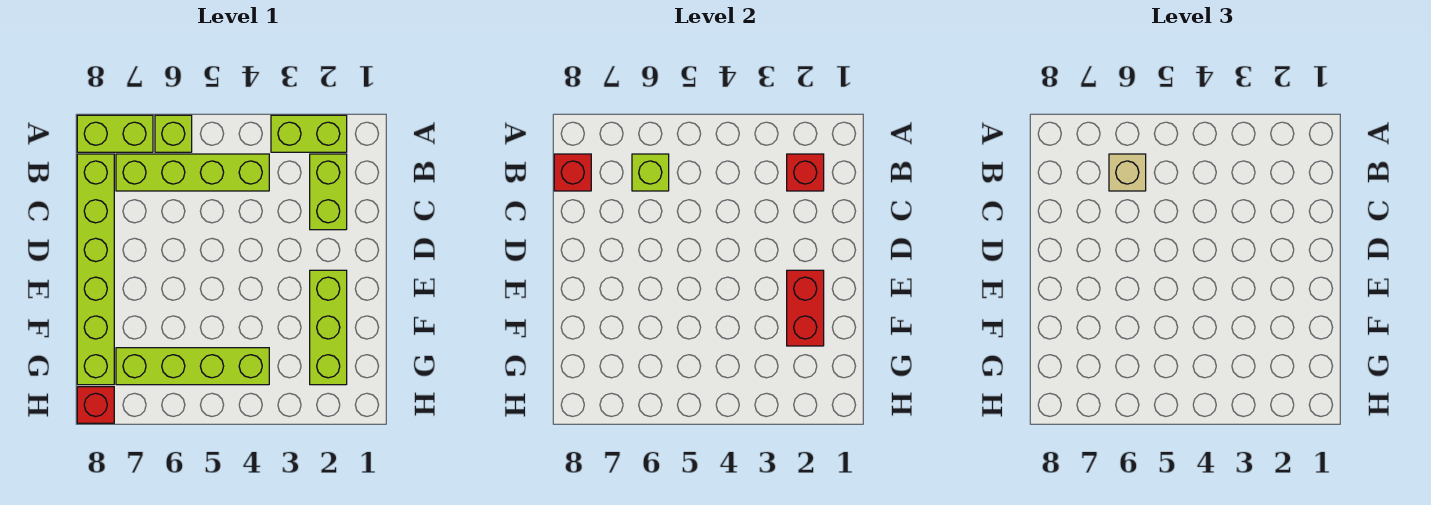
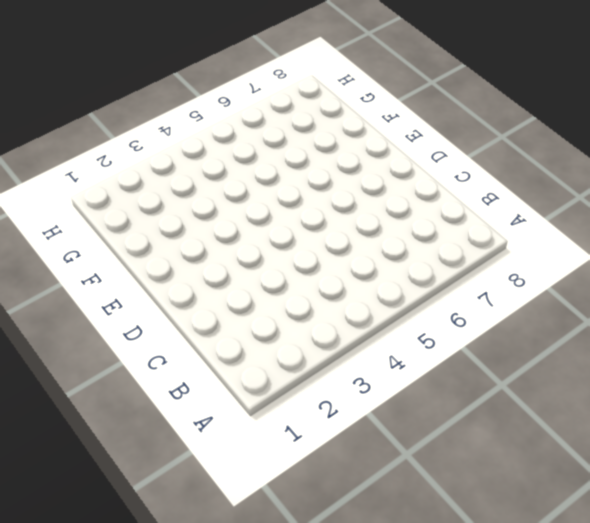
none -> lime brick A2:A3 level 1
none -> lime brick A6 level 1
none -> lime brick A7:A8 level 1

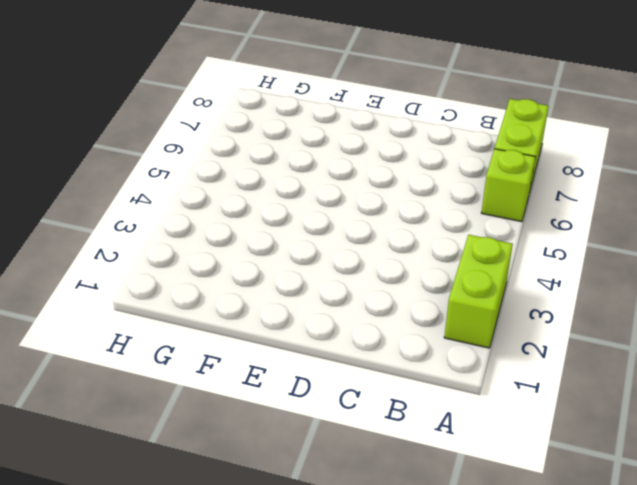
none -> lime brick B2:C2 level 1
none -> lime brick B4:B7 level 1
none -> lime brick B8:G8 level 1

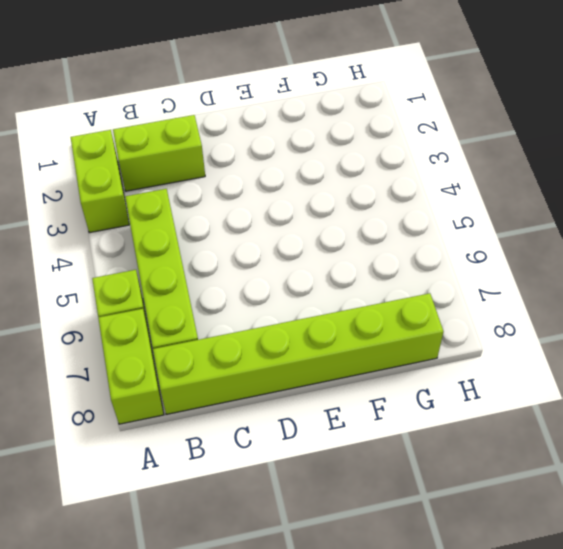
none -> lime brick E2:G2 level 1
none -> lime brick G4:G7 level 1
none -> red brick H8 level 1

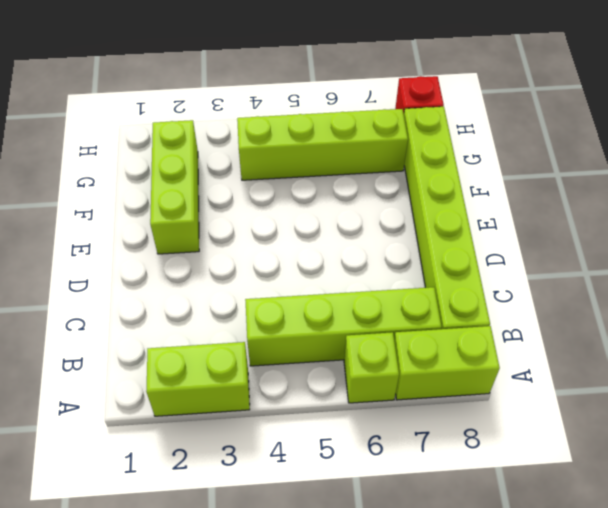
none -> lime brick B2:C2 level 1
none -> red brick B2 level 2
none -> lime brick B6 level 2

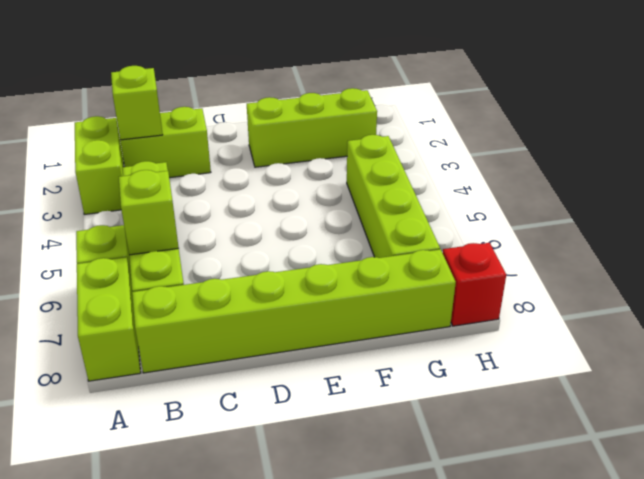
lime brick B2 level 2 -> red brick B2 level 2
none -> red brick B8 level 2
none -> red brick E2:F2 level 2
none -> tan brick B6 level 3

